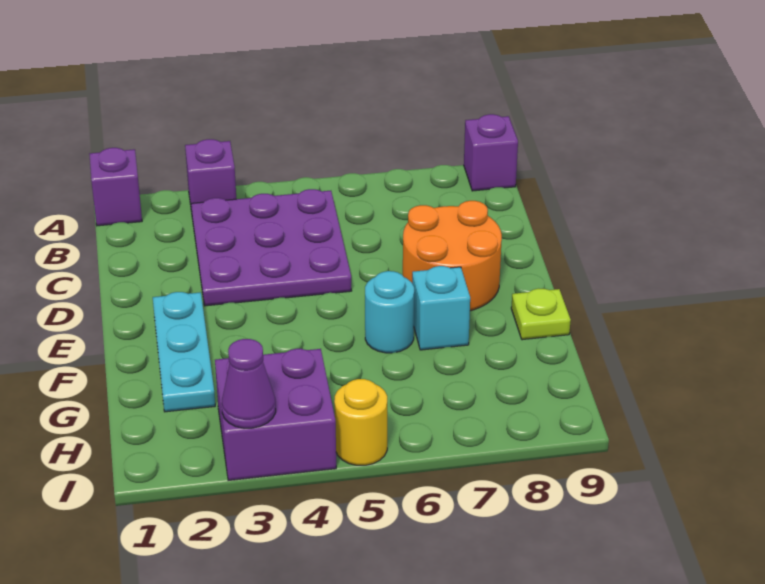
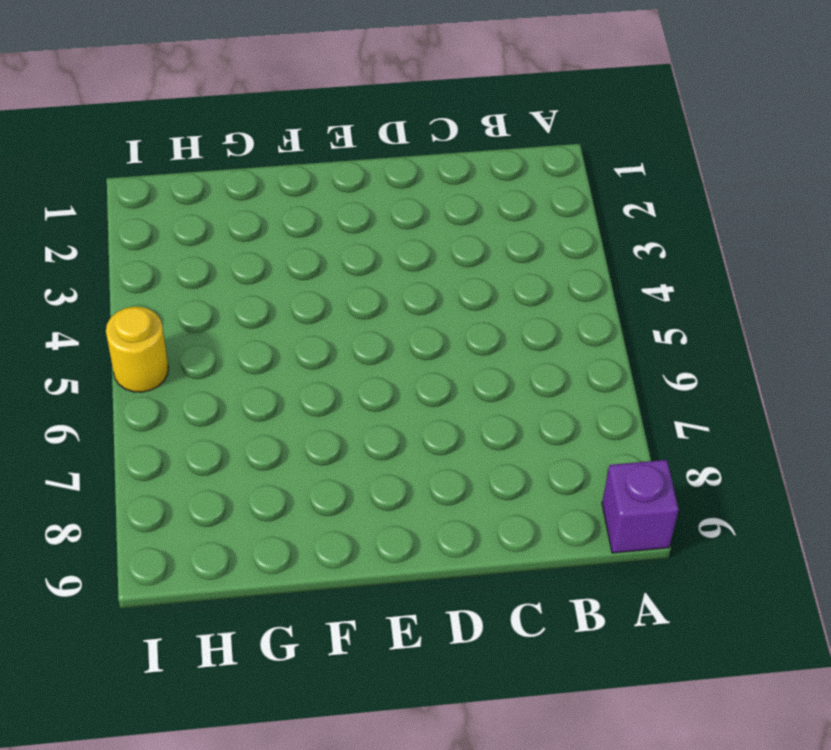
none -> purple brick A1 level 1
none -> purple brick A3 level 1
none -> purple plate B3:D5 level 1

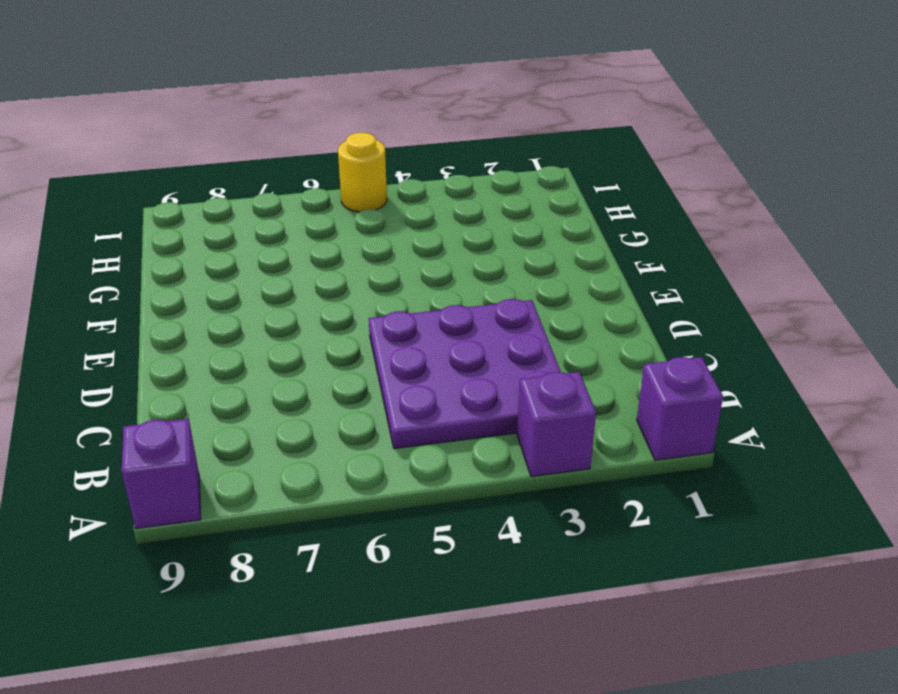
none -> orange round brick D7:E8 level 1
none -> cyan plate E2:G2 level 1
none -> cyan round brick F6 level 1

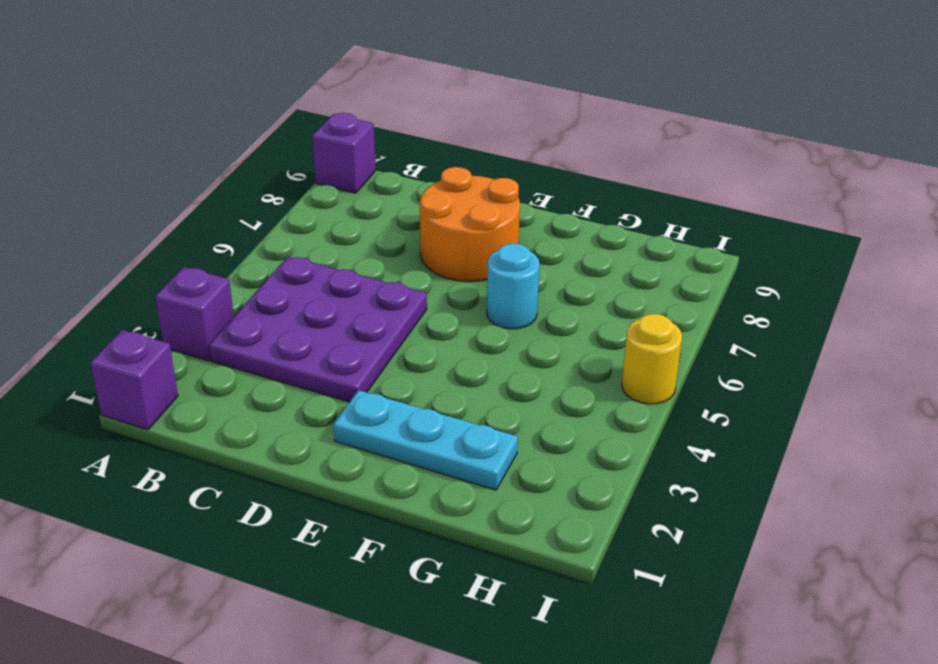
none -> cyan brick F7 level 1
none -> lime plate F9 level 1
none -> purple brick H3:I4 level 1

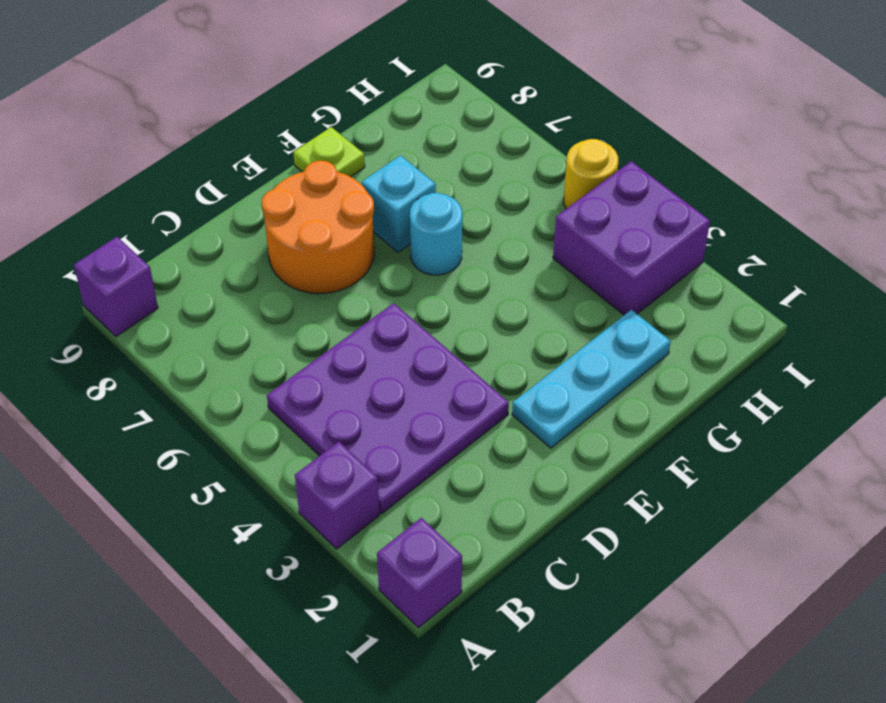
none -> purple cone I3 level 2

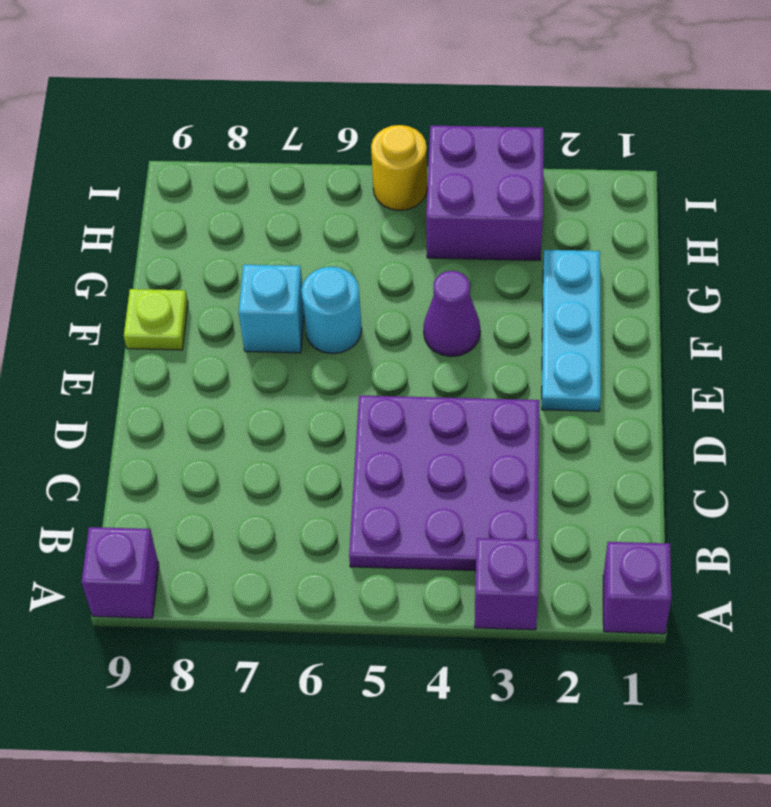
purple cone F4 level 1 -> purple cone I3 level 2
none -> orange round brick D7:E8 level 1

